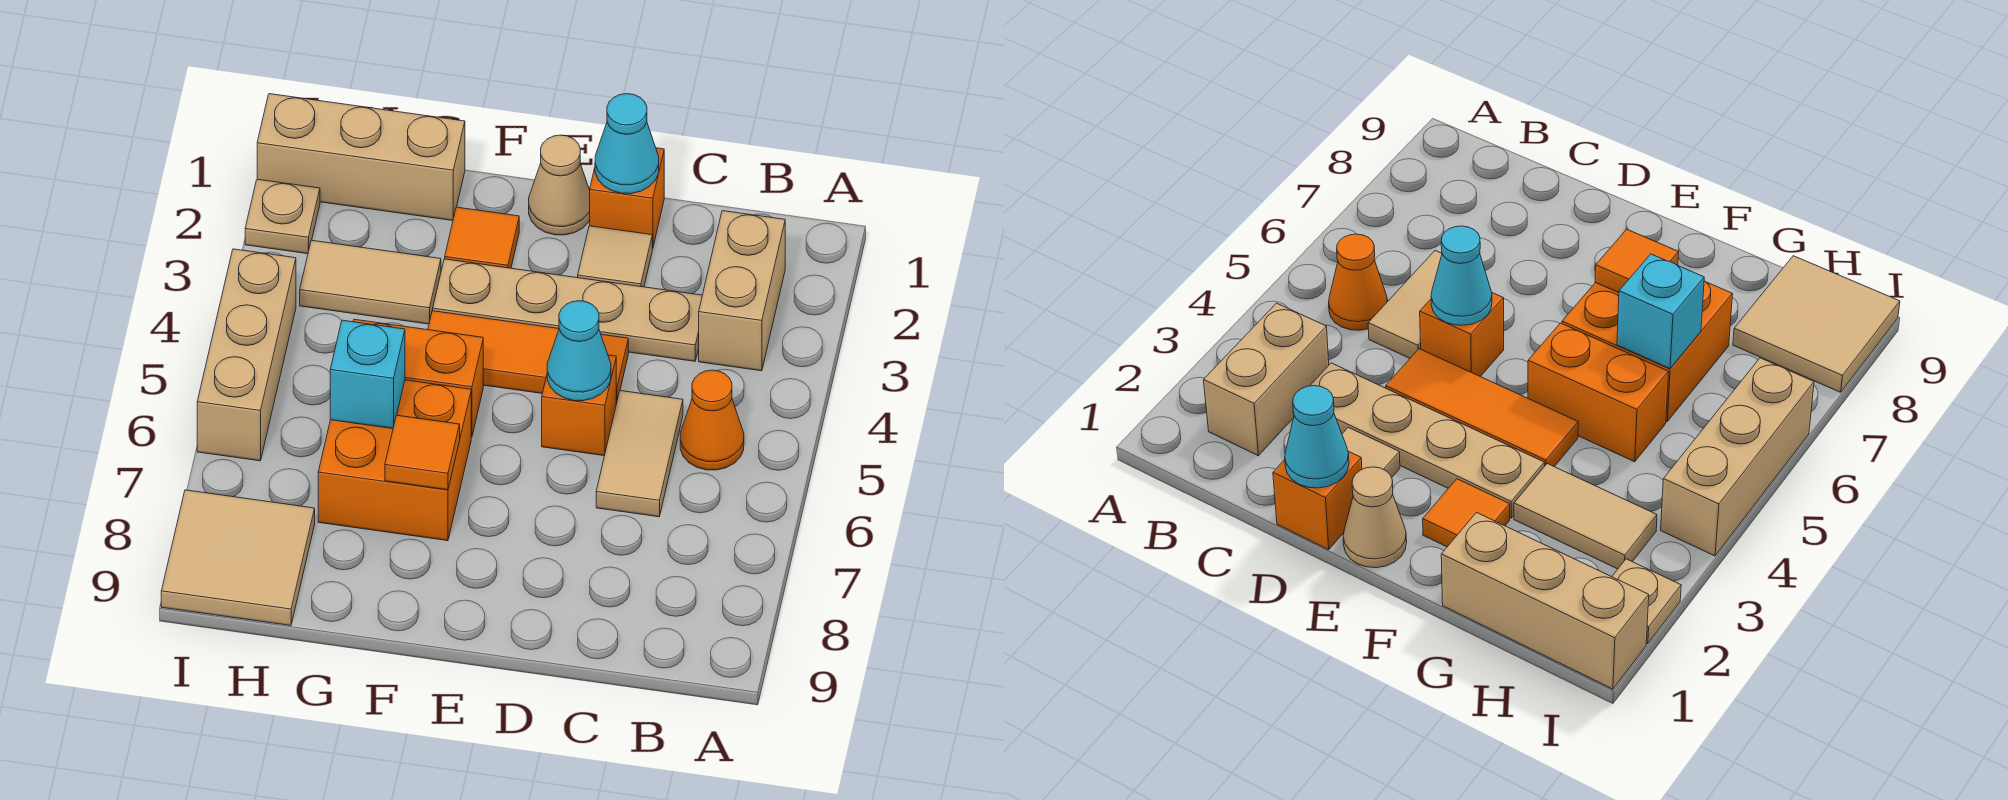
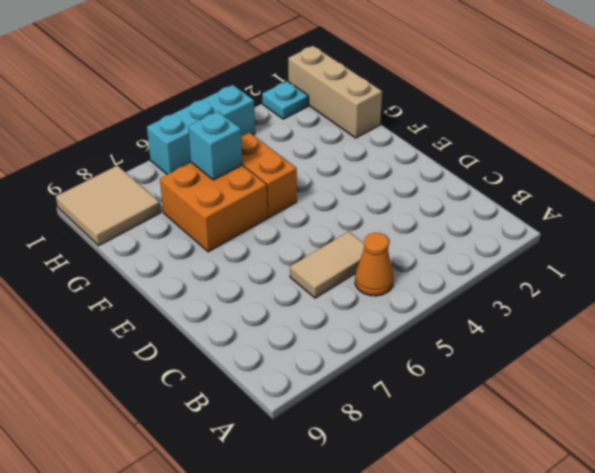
cyan plate I2 level 1 -> tan plate I2 level 1
cyan brick I4:I6 level 1 -> tan brick I4:I6 level 1
none -> tan brick B2:B3 level 1
none -> tan plate C3:F3 level 1
none -> orange brick D1 level 1

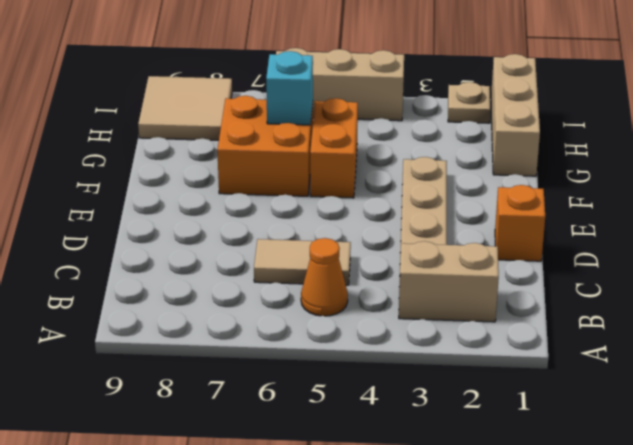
none -> tan tile D2 level 1
none -> orange tile D4:F4 level 1
none -> orange brick D5 level 1

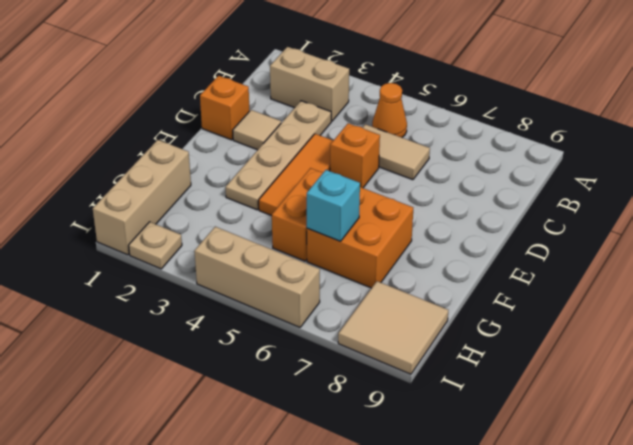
none -> tan cone E1 level 1
none -> orange tile F2 level 1
none -> tan tile G3:H3 level 1

